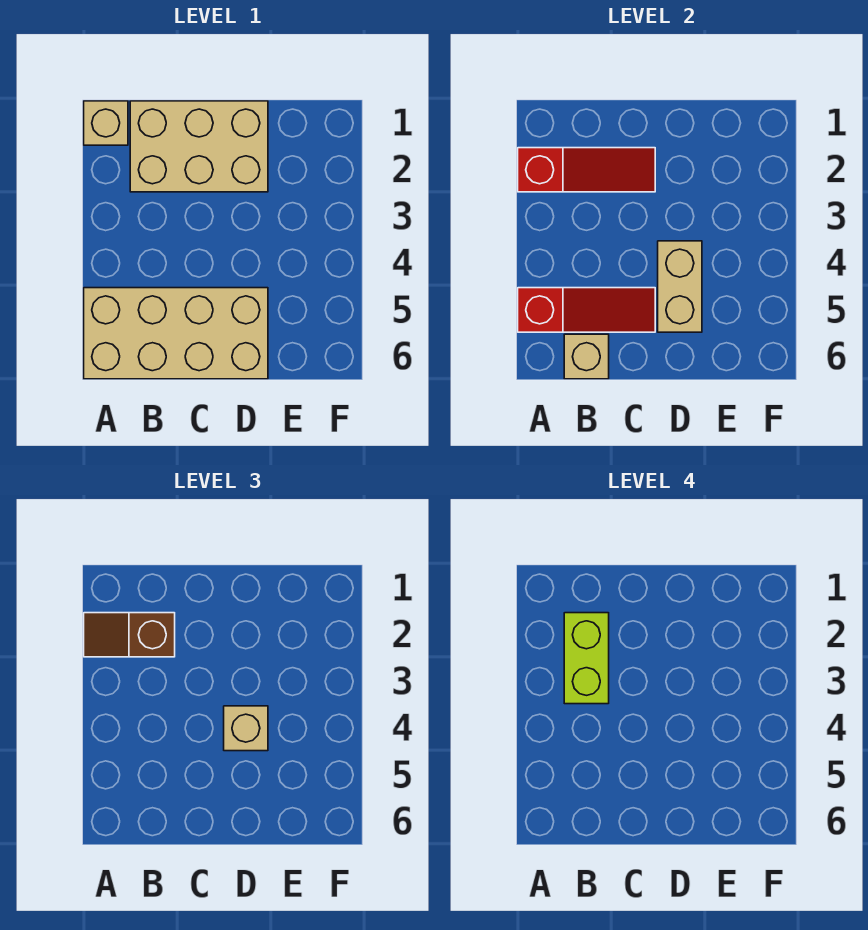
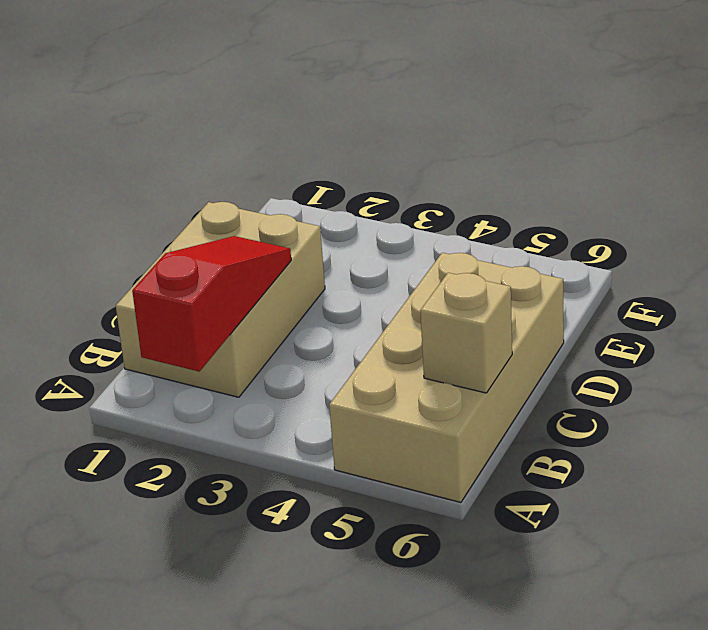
none -> tan brick A1 level 1
none -> red slope A5:C5 level 2 top A

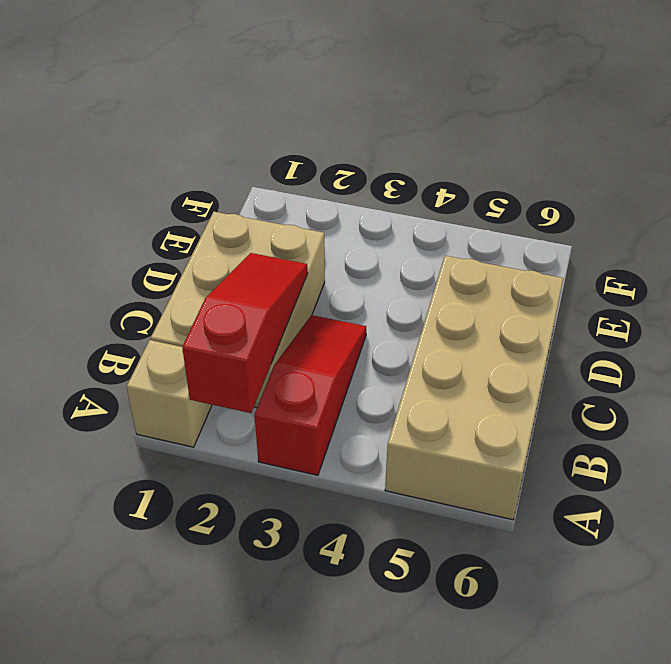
red slope A3:C3 level 1 top A -> red slope A5:C5 level 2 top A
none -> tan brick B6 level 2
none -> tan brick D4:D5 level 2

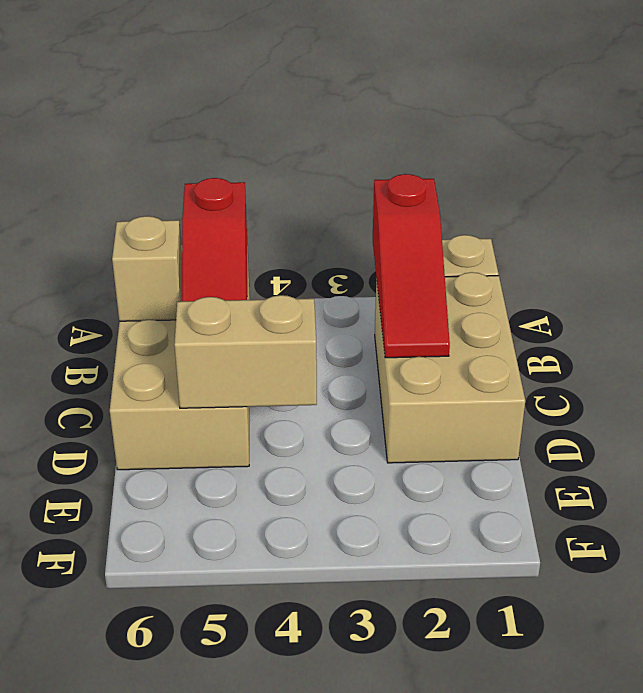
none -> brown slope A2:B2 level 3 top B
none -> tan brick D4 level 3

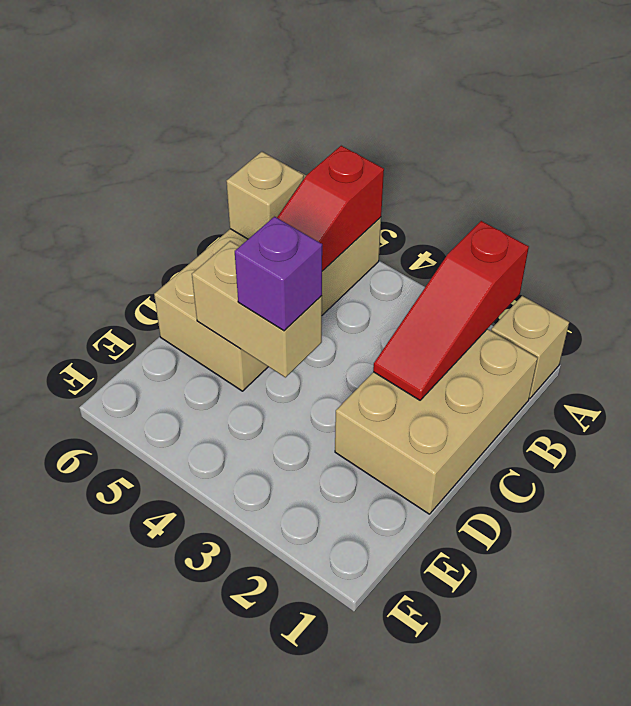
purple brick D4 level 3 -> tan brick D4 level 3
none -> brown slope A2:B2 level 3 top B
none -> lime brick B2:B3 level 4

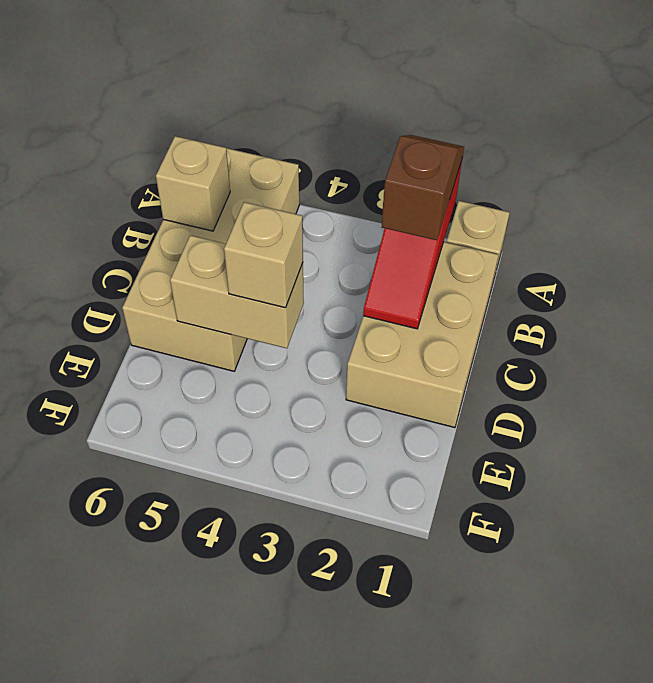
none -> red slope A5:C5 level 2 top A
none -> lime brick B2:B3 level 4

